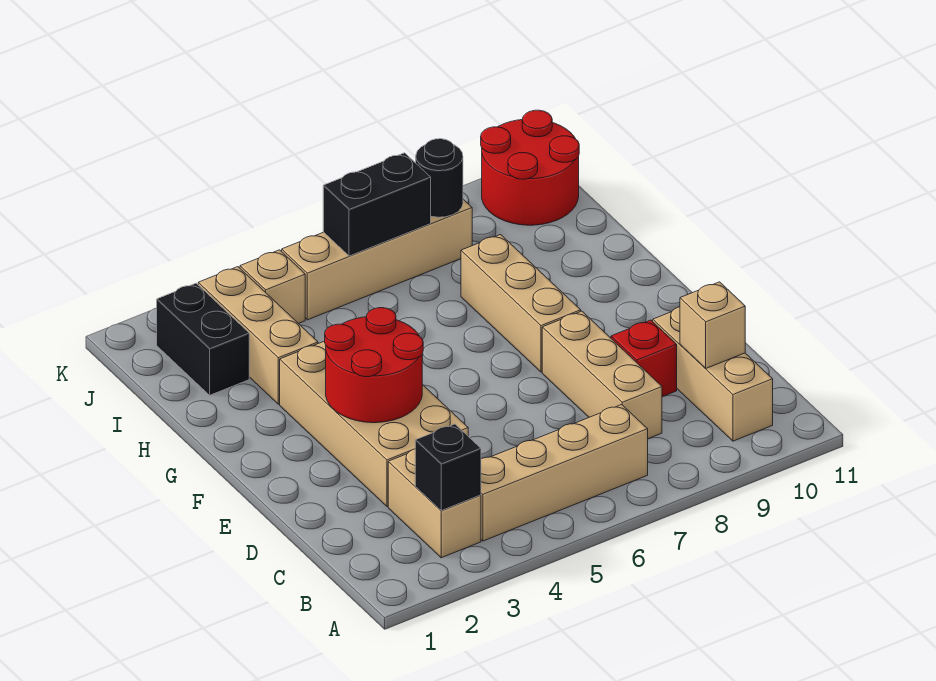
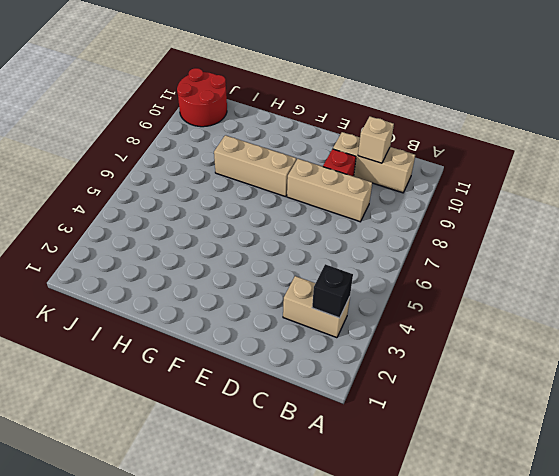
none -> tan brick B4:B7 level 1
none -> tan brick D3:G4 level 1
none -> tan brick H3:J3 level 1

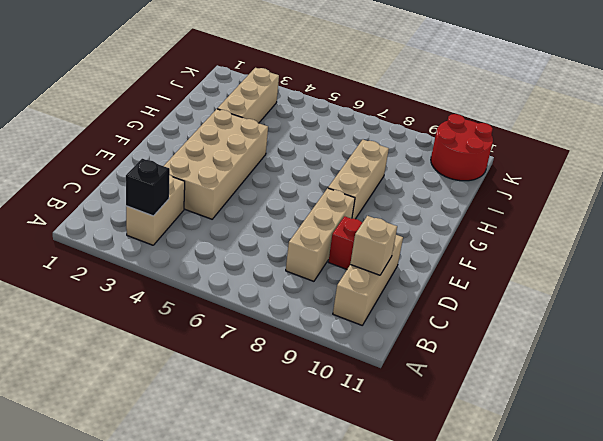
none -> tan brick B4:B7 level 1
none -> black brick I2:J2 level 1
none -> tan brick J4 level 1

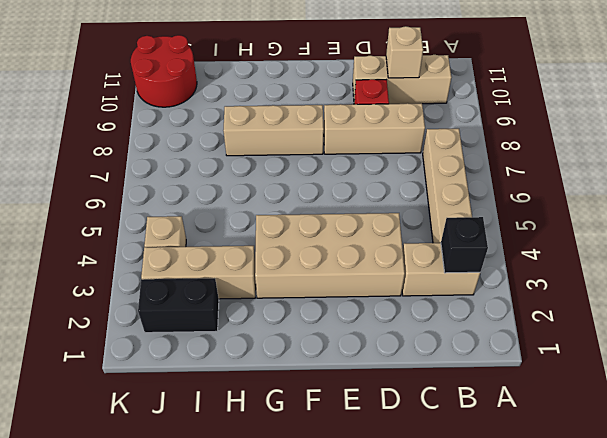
none -> tan brick J5:J8 level 1
none -> red round brick E3:F4 level 2
none -> black brick J6:J7 level 2

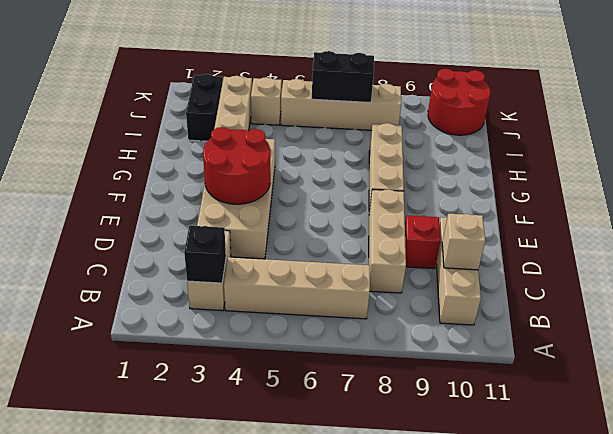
none -> black round brick J8 level 2

